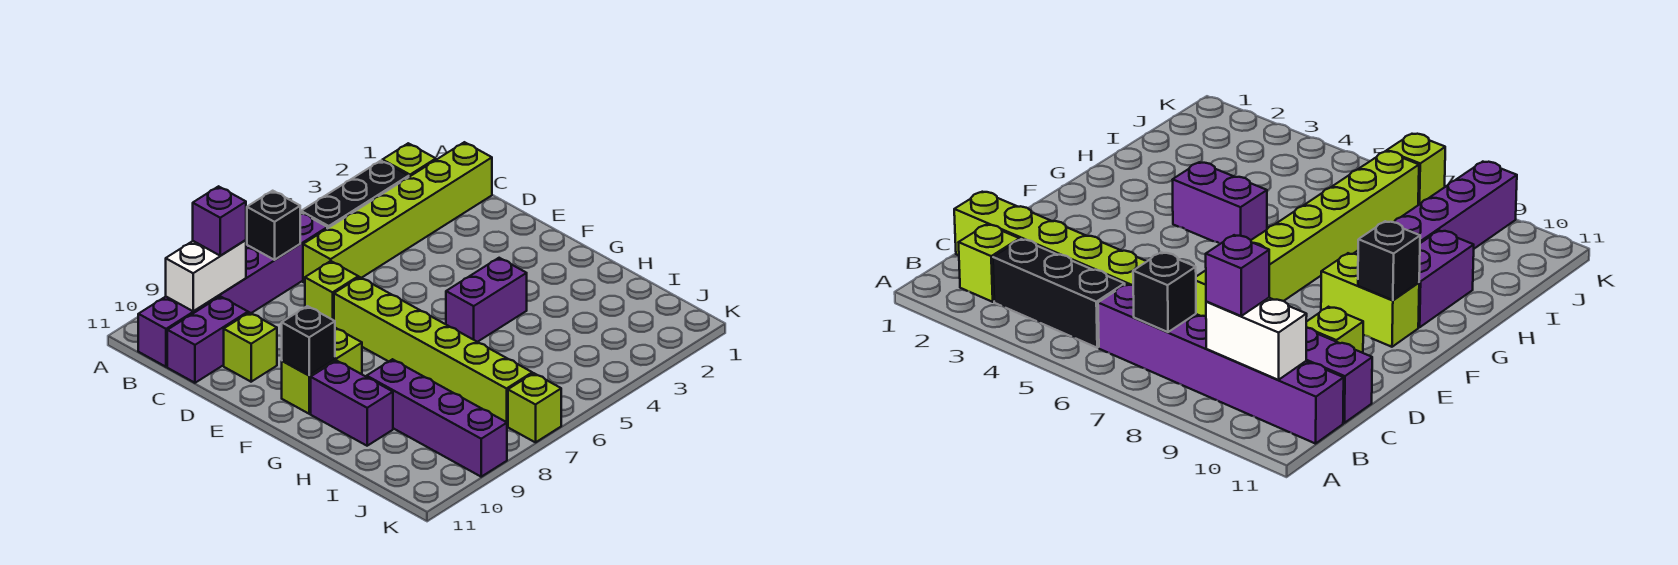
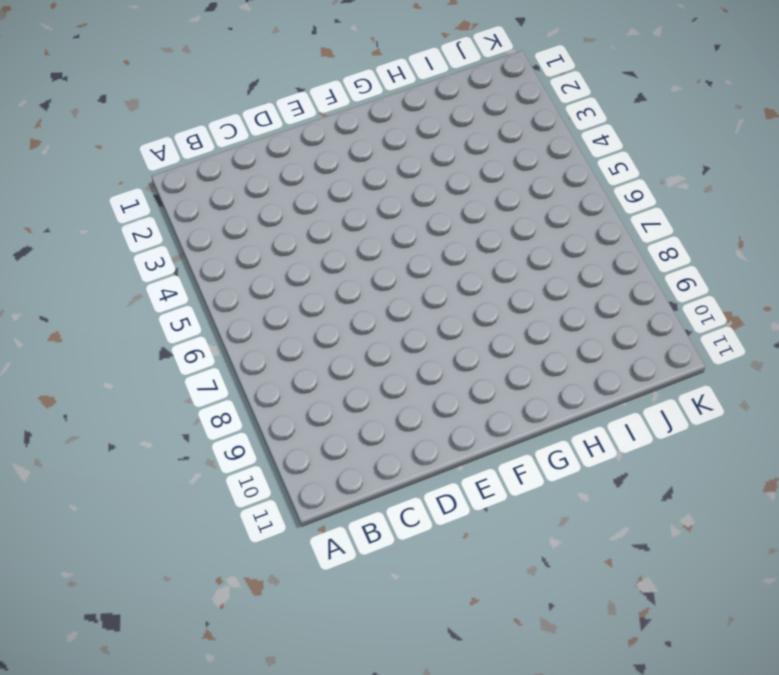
none -> lime brick B2 level 1
none -> black brick B3:B5 level 1
none -> purple brick B6:B11 level 1

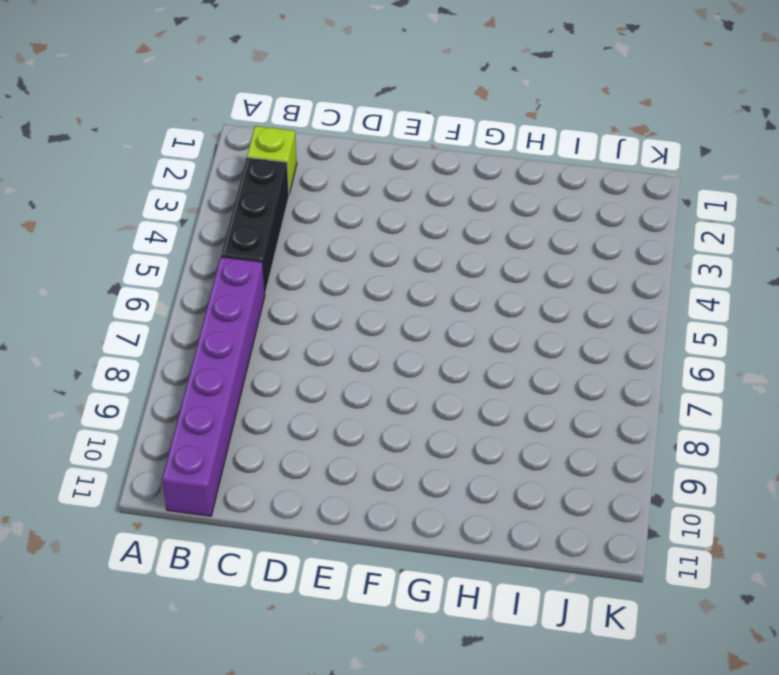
none -> lime brick C1:C6 level 1
none -> purple brick C10:C11 level 1
none -> lime brick D7 level 1

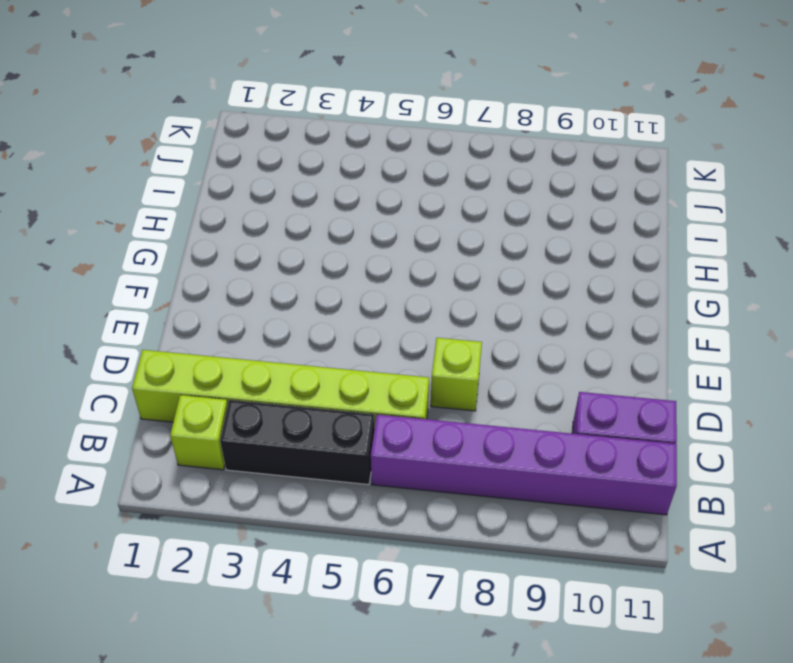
none -> lime brick D10 level 1
none -> lime brick E7:J7 level 1
none -> lime brick F9:F10 level 1

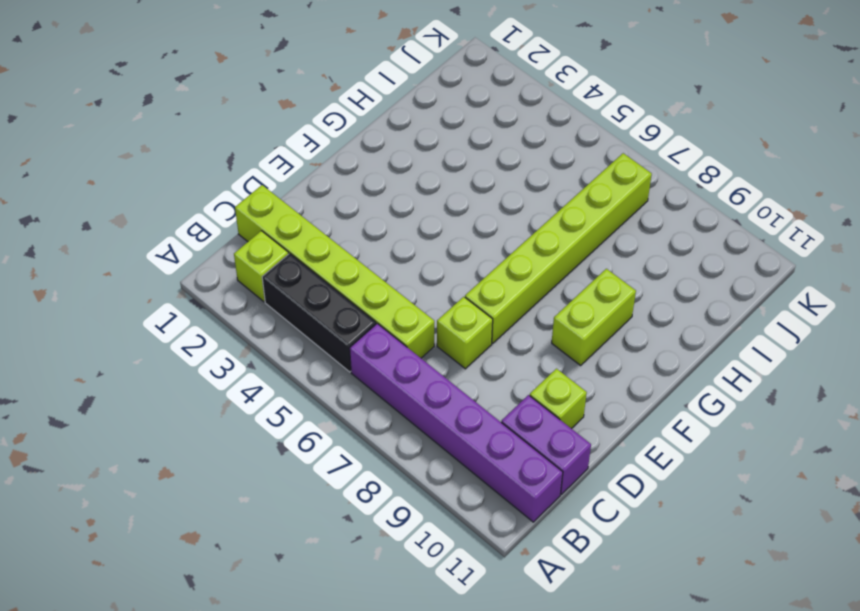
lime brick F9:G9 level 1 -> lime brick F9:F10 level 1
none -> purple brick G4:G5 level 1
none -> purple brick G10:H10 level 1
none -> purple brick H9:K9 level 1

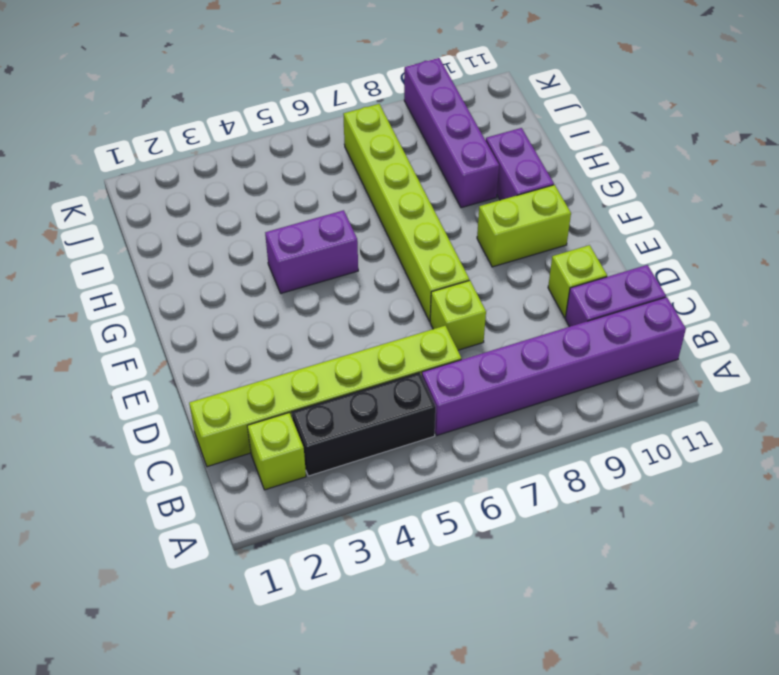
none -> lime brick K7 level 1
none -> black brick B7 level 2
none -> white brick B9:B10 level 2

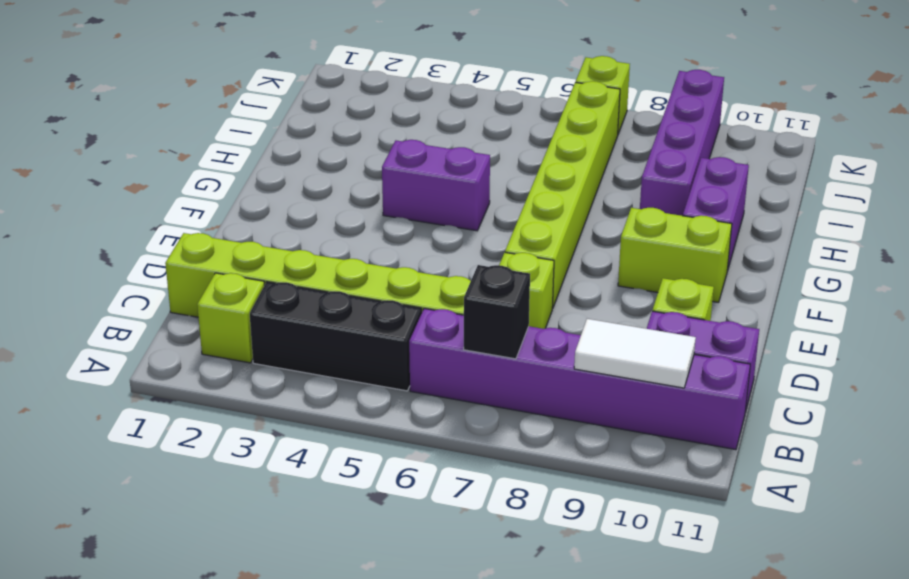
white tile B9:B10 level 2 -> white brick B9:B10 level 2
none -> black brick F10 level 2
none -> purple brick B9 level 3

